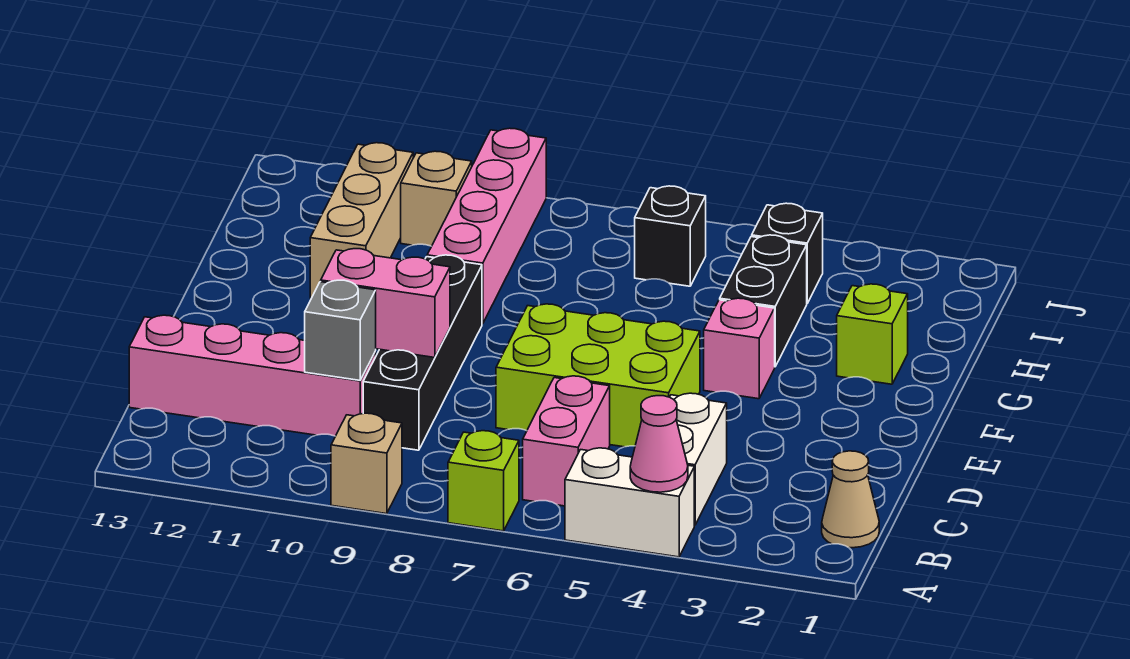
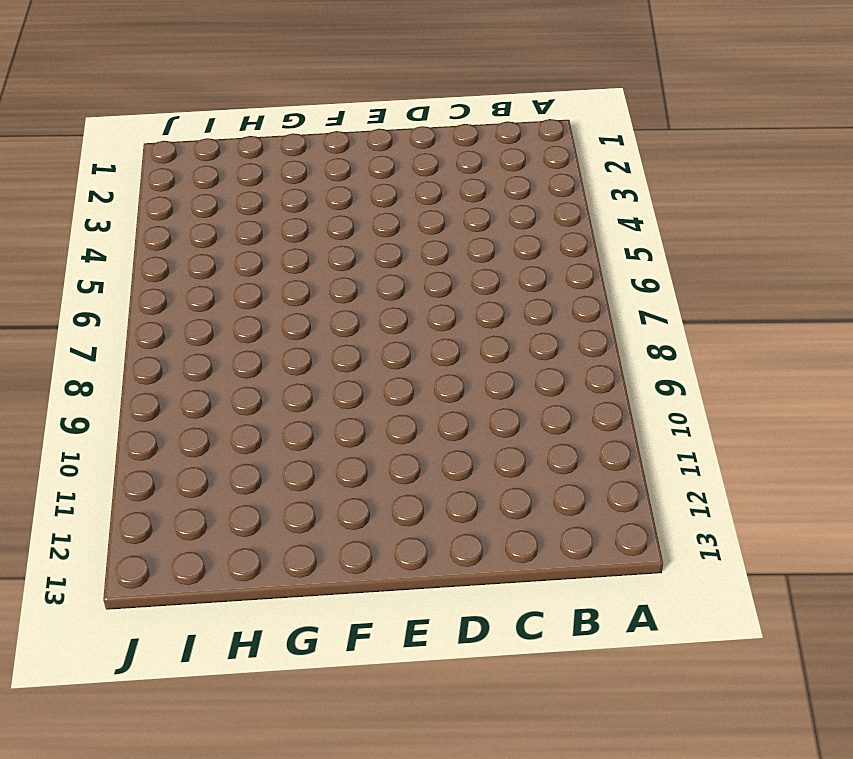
none -> white brick A4:A5 level 1
none -> lime brick A7 level 1
none -> tan brick A9 level 1

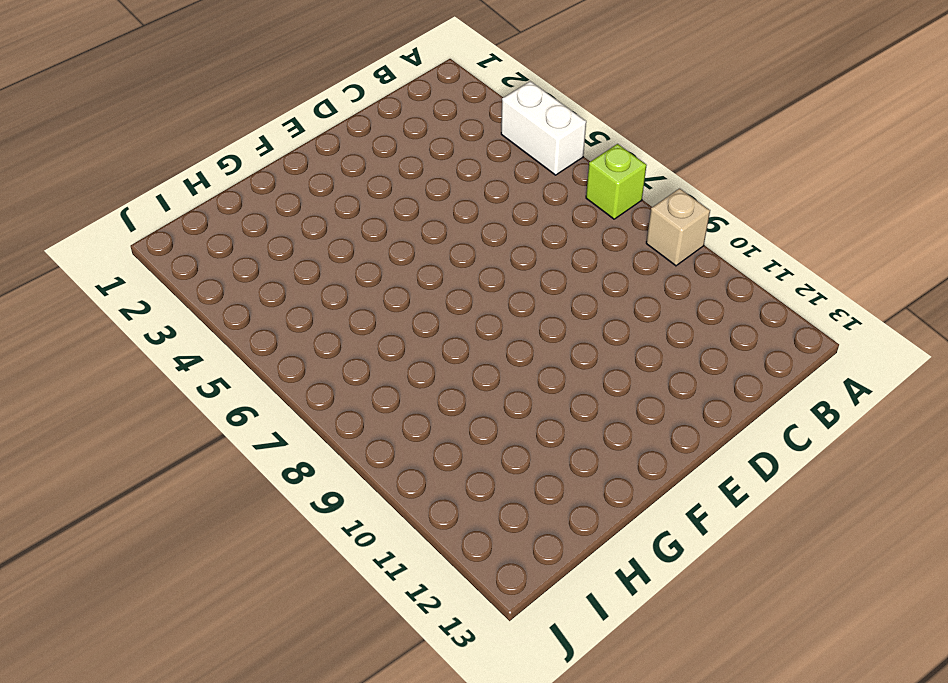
none -> tan cone B1 level 1
none -> white brick B4:C4 level 1
none -> pink brick B6:C6 level 1

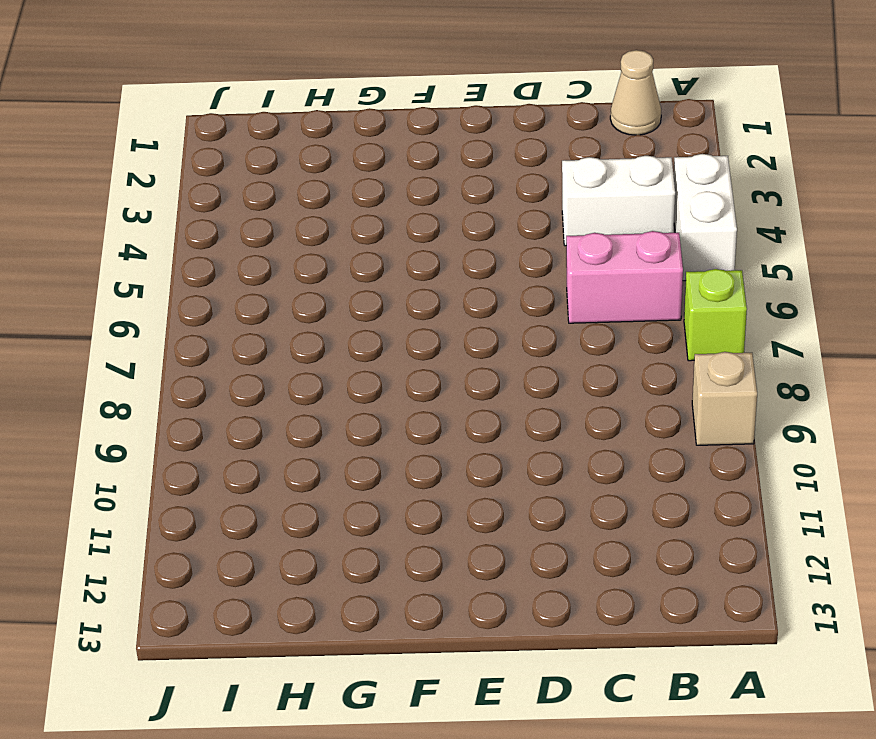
none -> black brick C9:F9 level 1
none -> pink brick C10:C13 level 1
none -> lime brick D5:E7 level 1

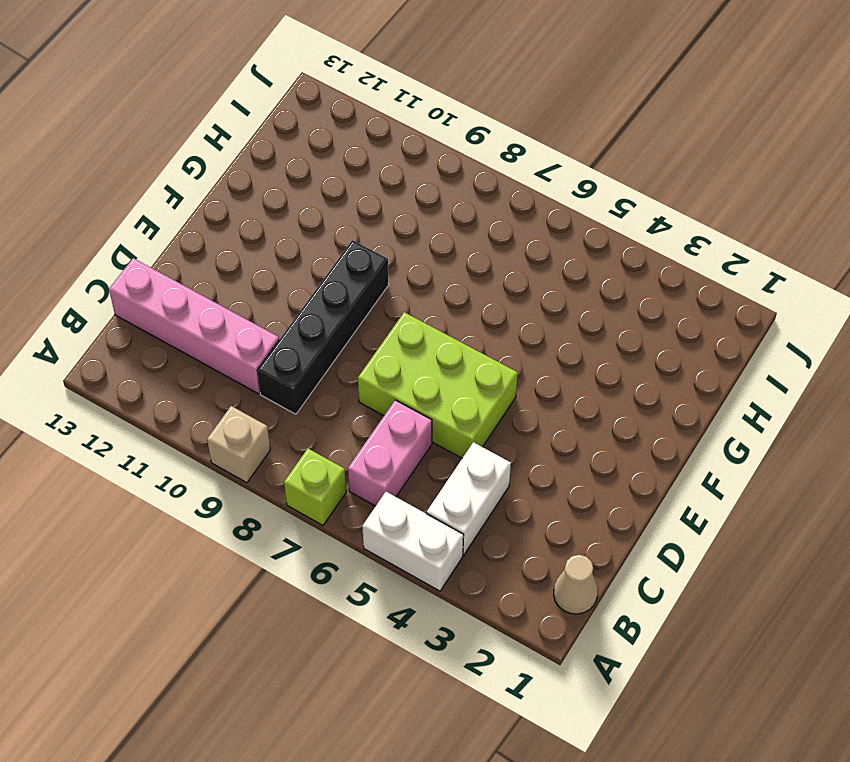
none -> pink brick F4 level 1
none -> lime brick G2 level 1
none -> black brick G4:H4 level 1

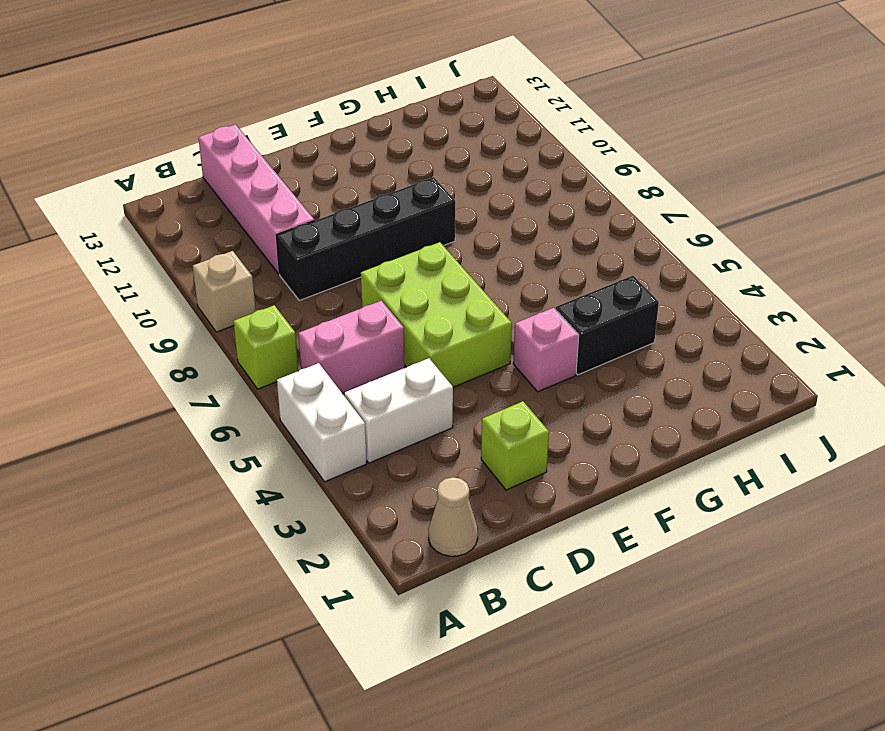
lime brick D2 level 1 -> lime brick G2 level 1
none -> pink brick G9:J9 level 1
none -> tan brick G11:I11 level 1
none -> black brick I4 level 1

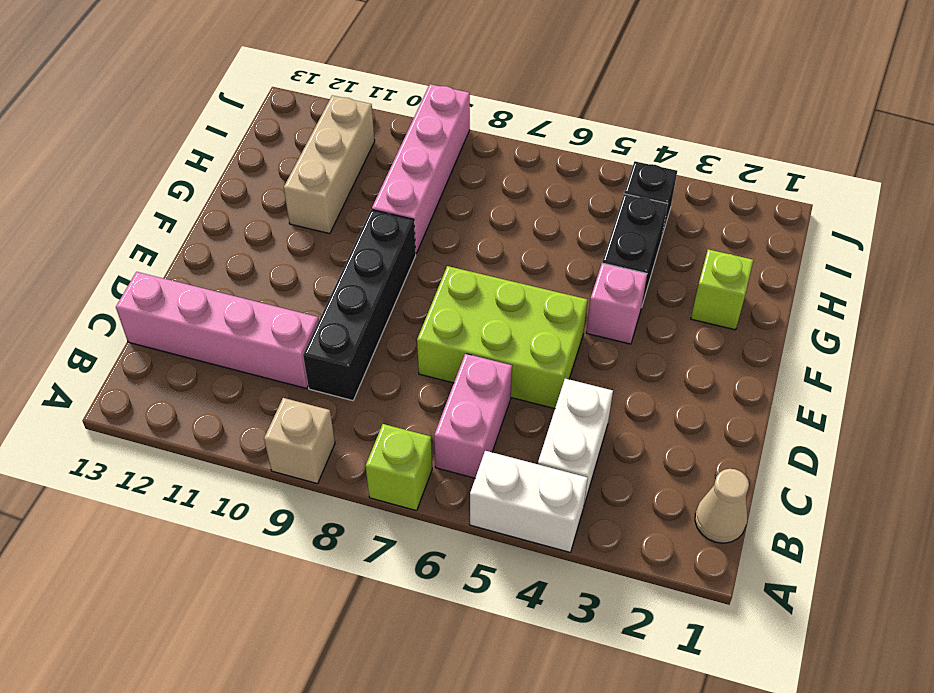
none -> black brick I6 level 1
none -> tan brick I10 level 1
none -> pink cone A4 level 2

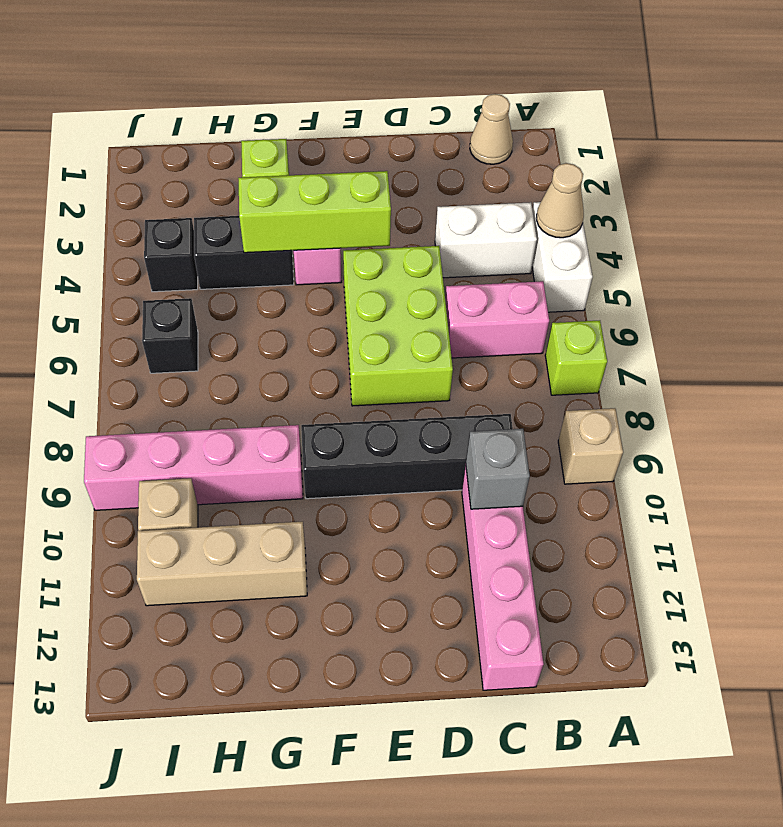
tan cone A4 level 2 -> pink cone A4 level 2
lime brick E4:G4 level 2 -> none
none -> pink brick D9:D10 level 2

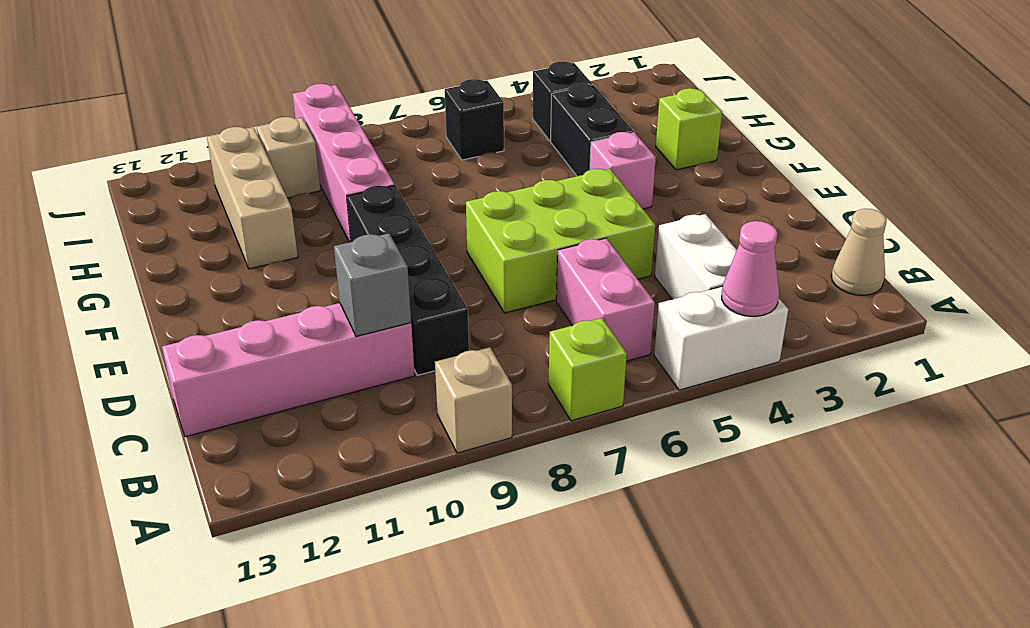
none -> pink brick D9:D10 level 2

